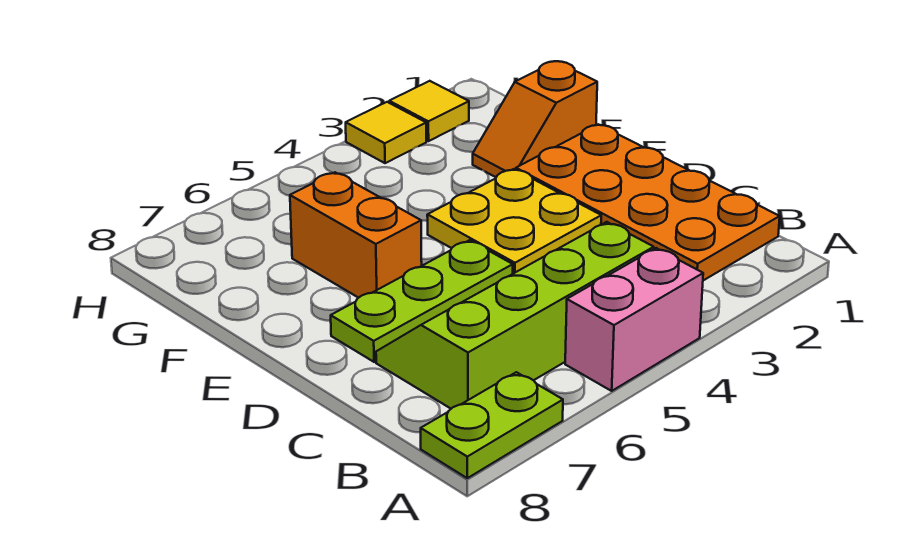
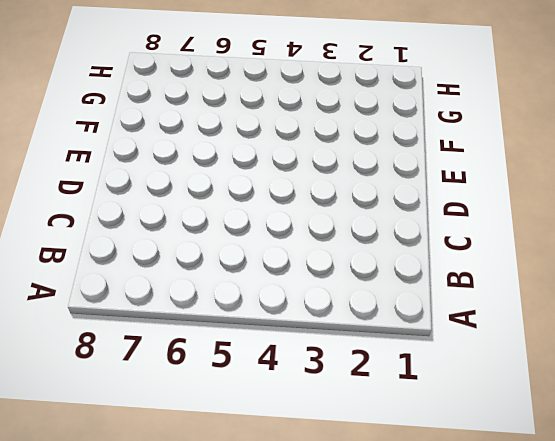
none -> pink brick A4:A5 level 1
none -> lime plate A7:A8 level 1

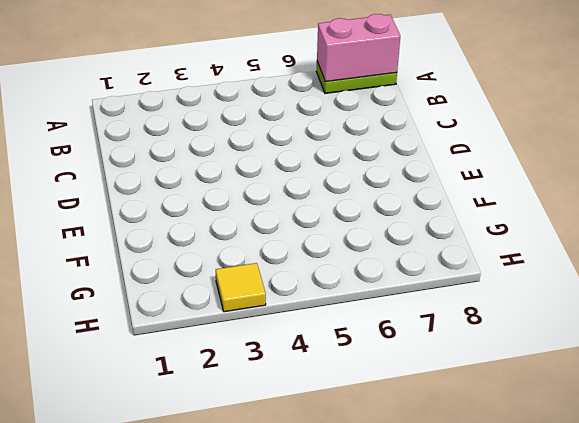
pink brick A7:A8 level 2 -> pink brick A4:A5 level 1
none -> orange plate B1:E2 level 1
none -> lime slope B4:C7 level 1 top B

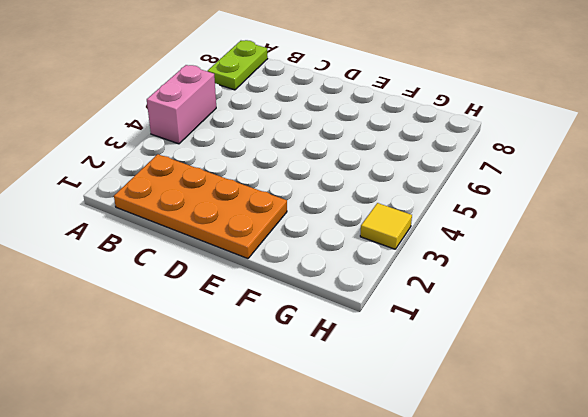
none -> lime slope B4:C7 level 1 top B
none -> yellow plate D3:E4 level 1

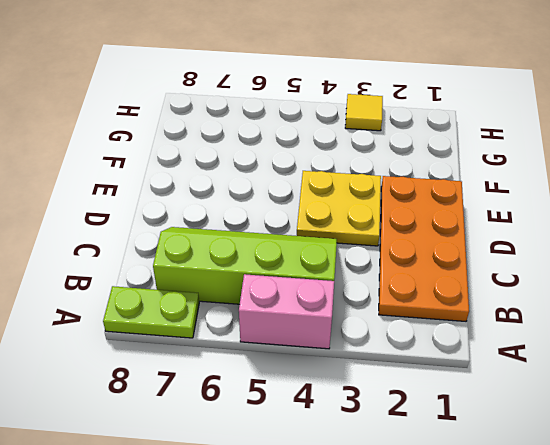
none -> lime plate D5:D7 level 1
none -> orange brick E6:F6 level 1

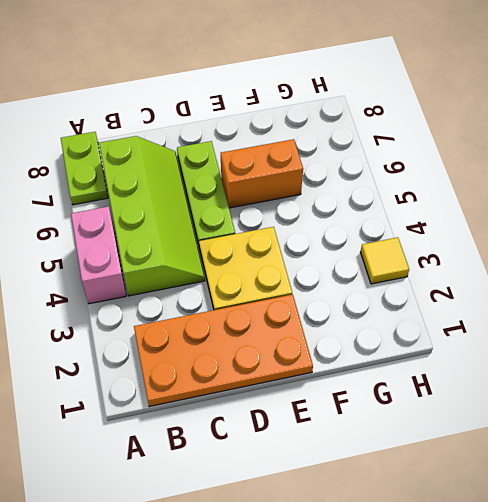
none -> orange slope F1:F2 level 1 top 1
none -> yellow tile H2 level 1

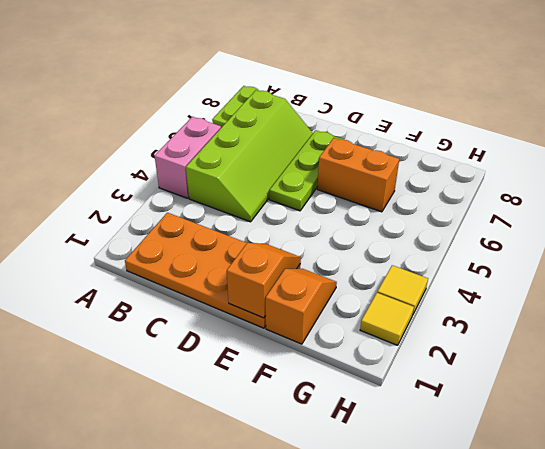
orange slope E1:E2 level 2 top 1 -> none
none -> yellow plate D3:E4 level 1

